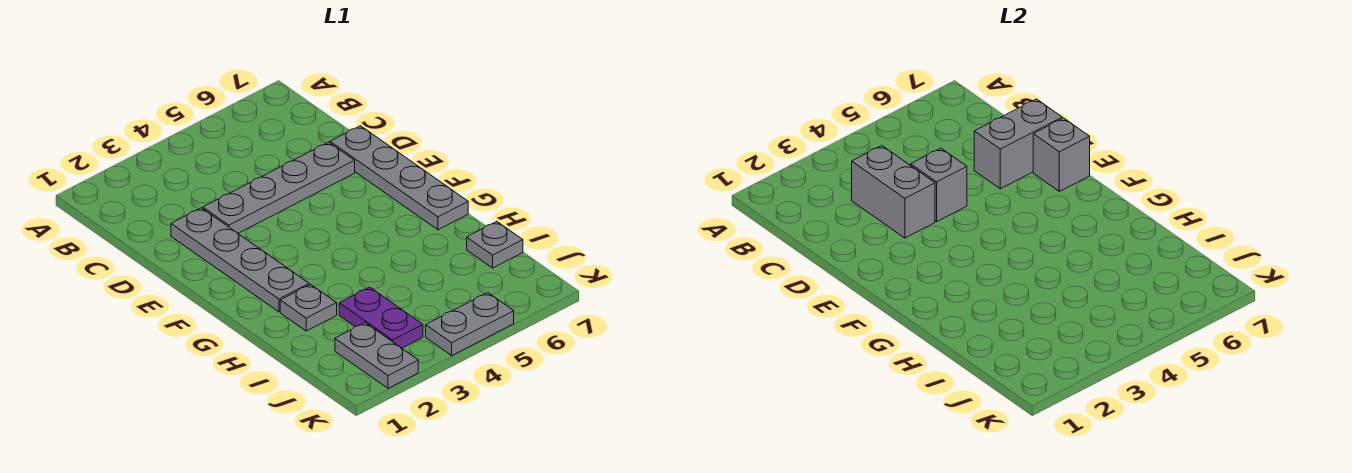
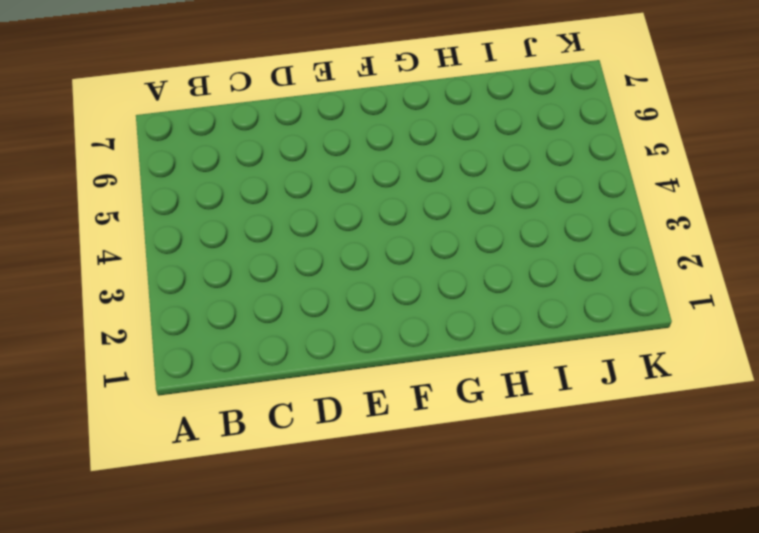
none -> grey plate D2:G2 level 1
none -> grey plate D3:D6 level 1
none -> grey plate D7:G7 level 1

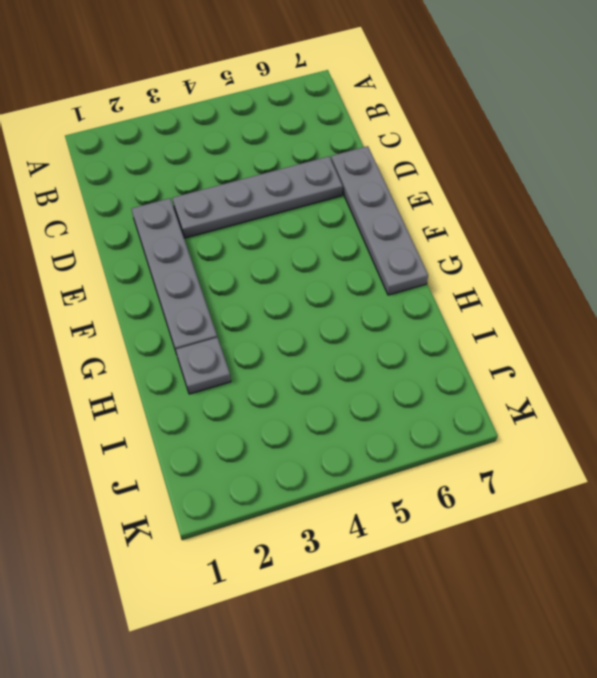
none -> purple plate I3:J3 level 1
none -> grey plate I7 level 1
none -> grey plate J2:K2 level 1

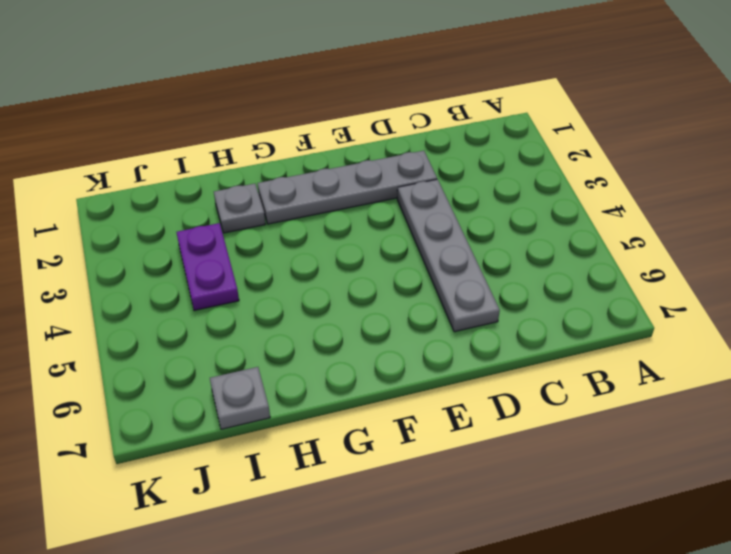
purple plate I3:I4 level 1 -> purple plate I3:J3 level 1
none -> grey plate D7:G7 level 1
none -> grey plate J2:K2 level 1
none -> grey plate K4:K5 level 1

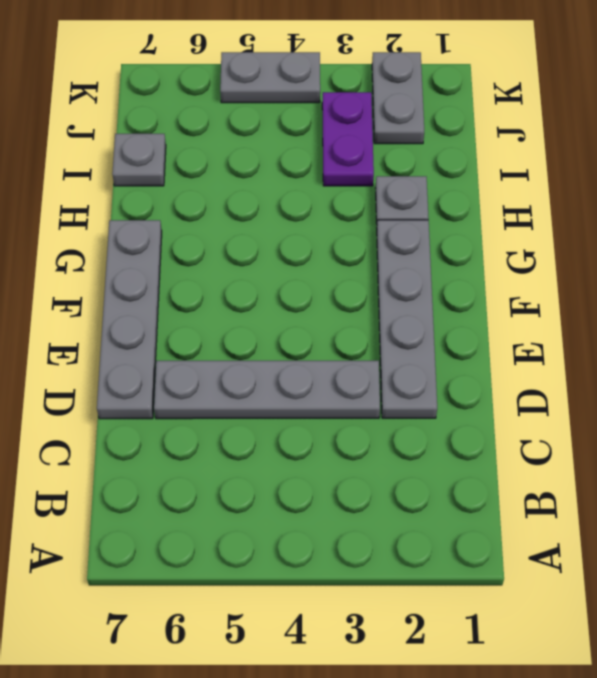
none -> grey brick C3:D3 level 2
none -> grey brick D4 level 2
none -> grey brick D6:D7 level 2

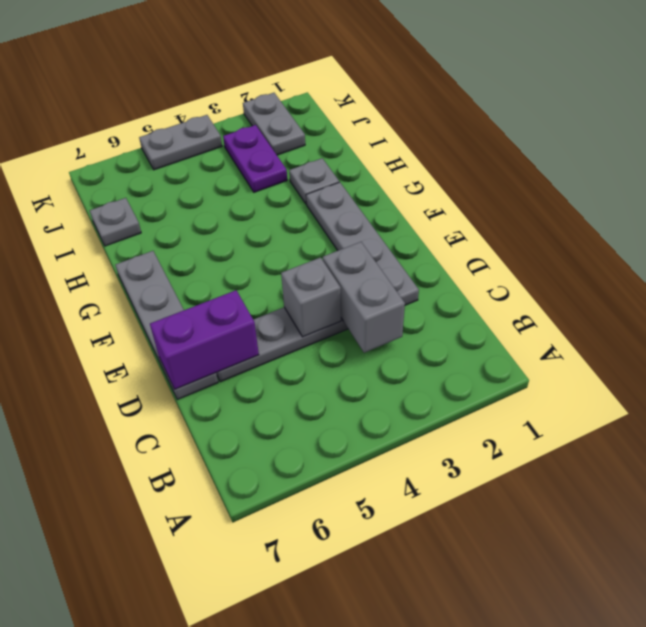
purple brick D6:D7 level 2 -> grey brick D6:D7 level 2
none -> grey brick E7 level 2

